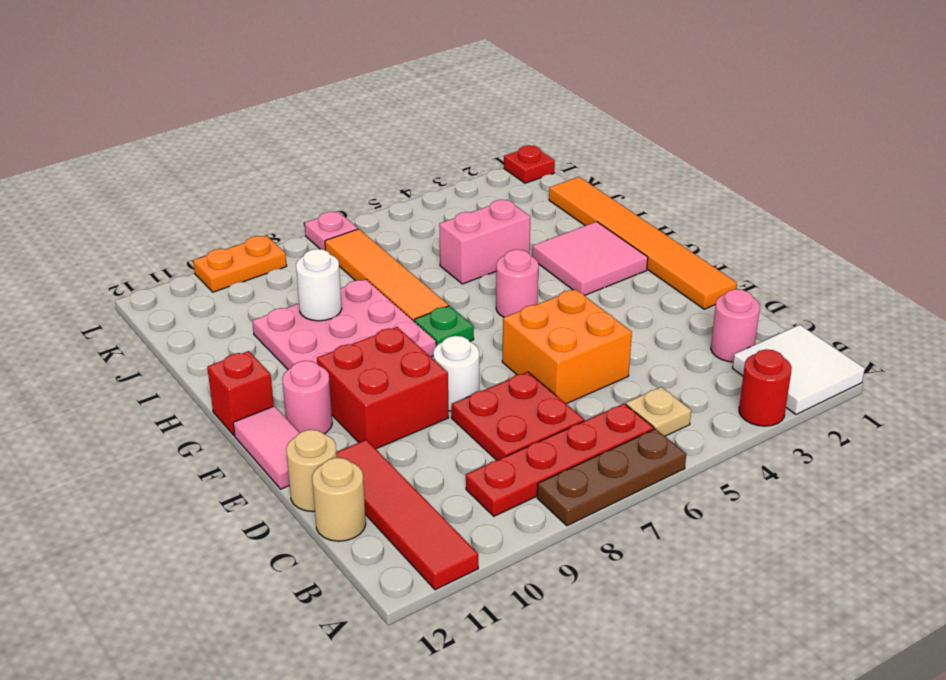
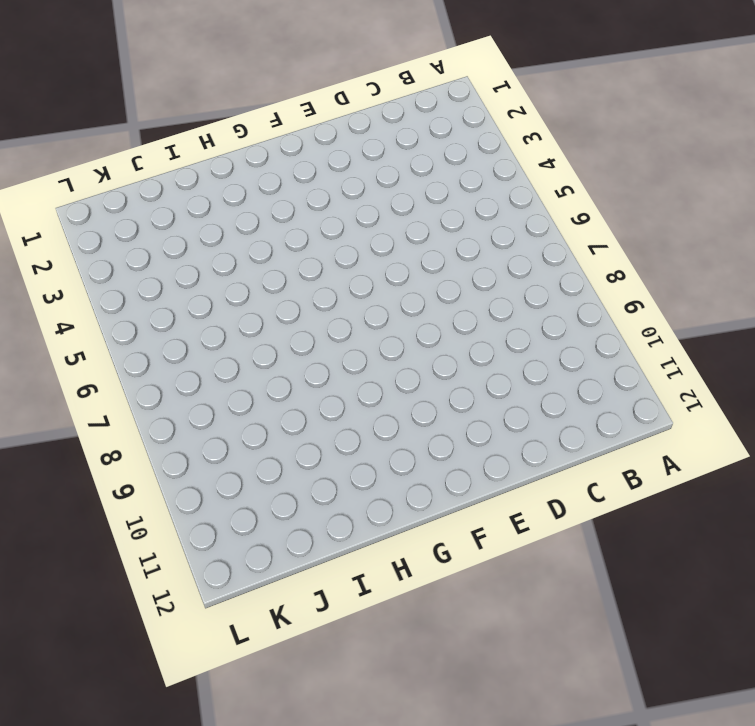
none -> white tile A1:B2 level 1
none -> red round brick A3 level 1
none -> brown plate A6:A8 level 1

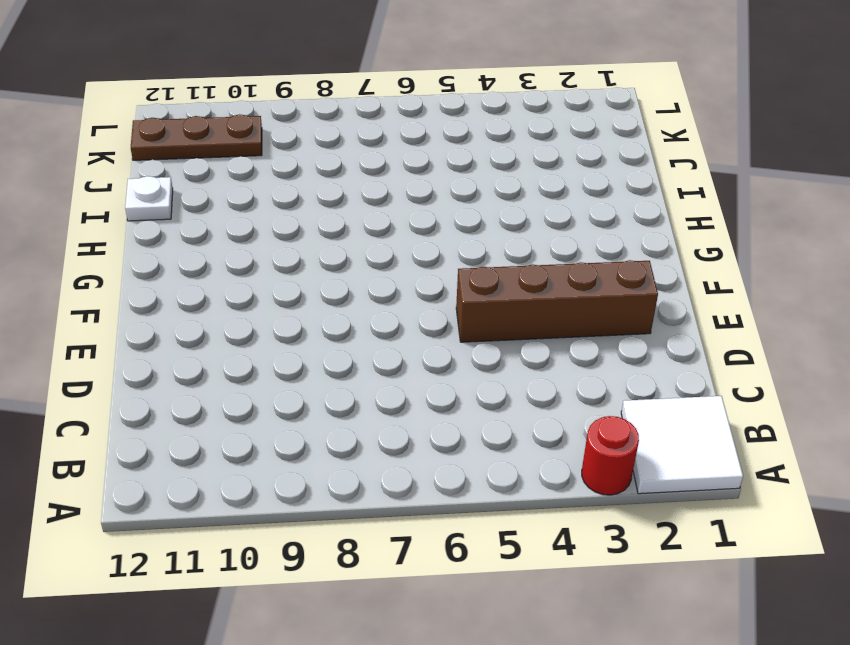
brown brick E2:E5 level 1 -> orange brick D5:E6 level 1
white plate I12 level 1 -> none
brown plate K10:K12 level 1 -> brown plate A6:A8 level 1
none -> red tile A11:D11 level 1
none -> tan plate B5 level 1
none -> red plate B6:B9 level 1

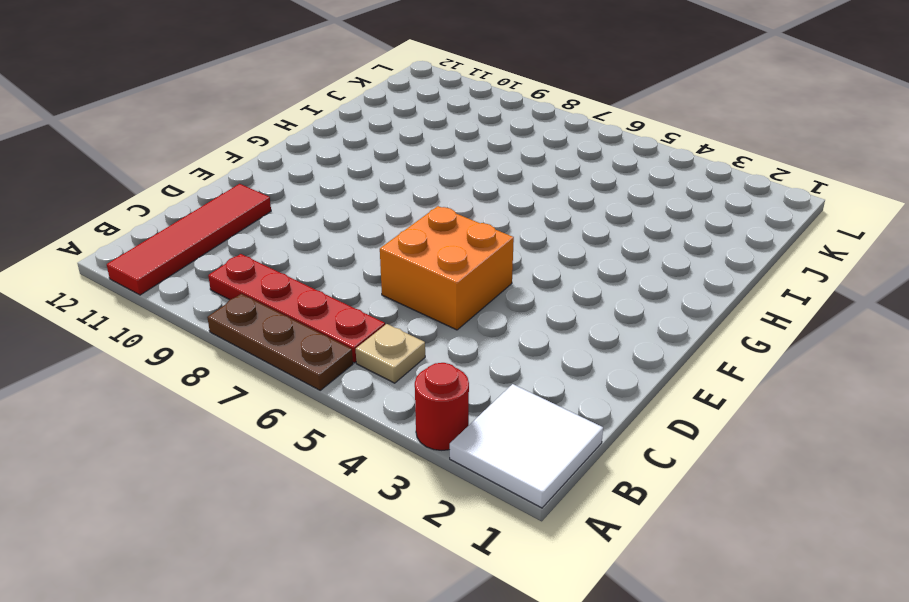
none -> pink round brick C2 level 1
none -> red plate C7:D8 level 1
none -> tan round brick C12 level 1

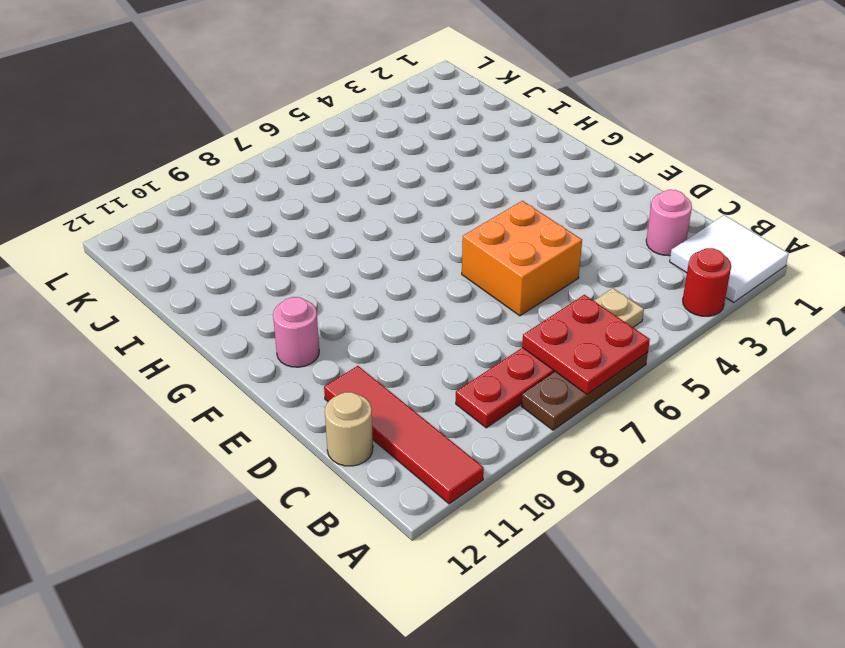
red plate A6:B7 level 2 -> red plate C7:D8 level 1
none -> tan round brick D12 level 1
none -> orange tile E1:J1 level 1
none -> white round brick E8 level 1

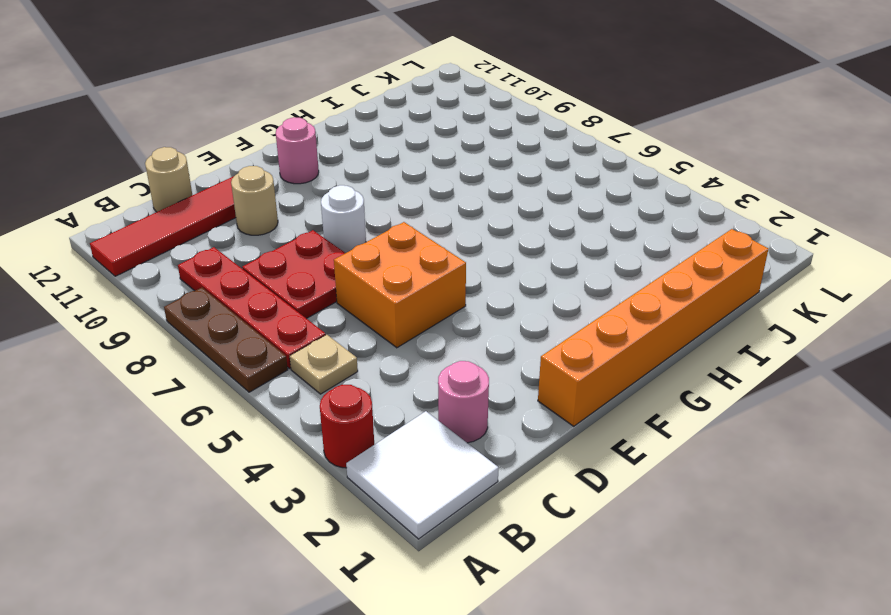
tan round brick D10 level 1 -> tan round brick D12 level 1
orange brick E1:J1 level 1 -> orange tile E1:J1 level 1
none -> red brick E9:F10 level 1
none -> pink tile E12:F12 level 1
none -> pink tile G2:H3 level 1

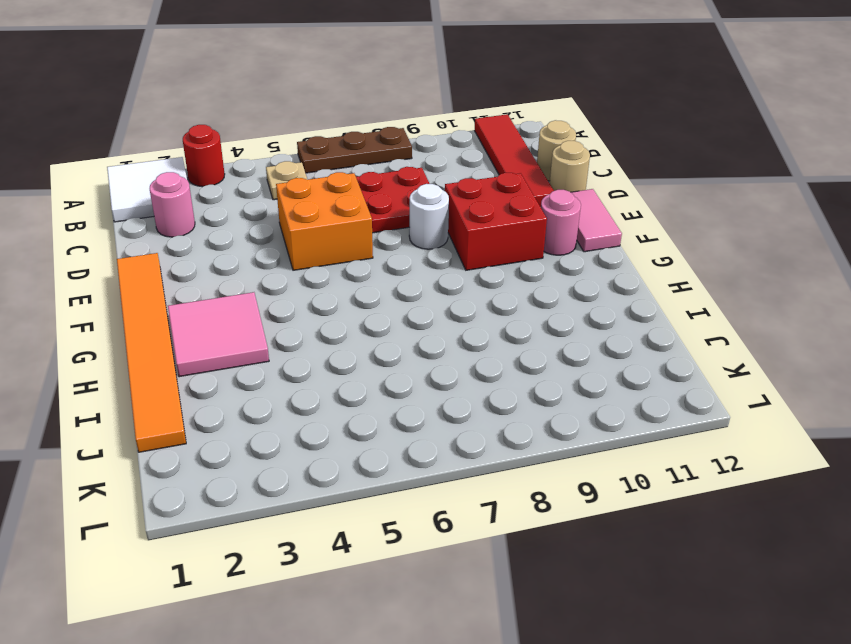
none -> red plate B6:B9 level 1
none -> pink round brick G5 level 1
none -> green plate G7 level 1

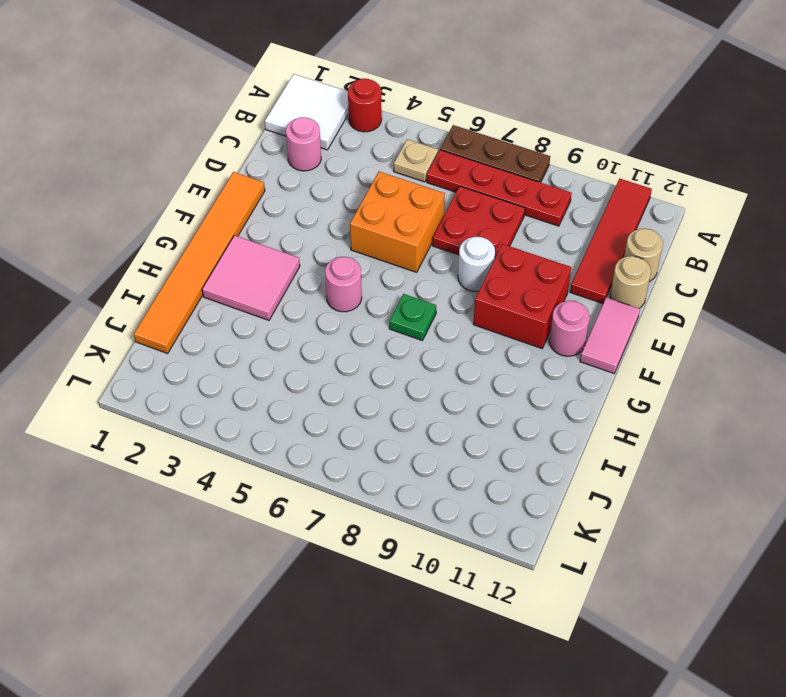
none -> pink plate G8:I10 level 1
none -> red brick G12 level 1
none -> orange tile H7:K7 level 1

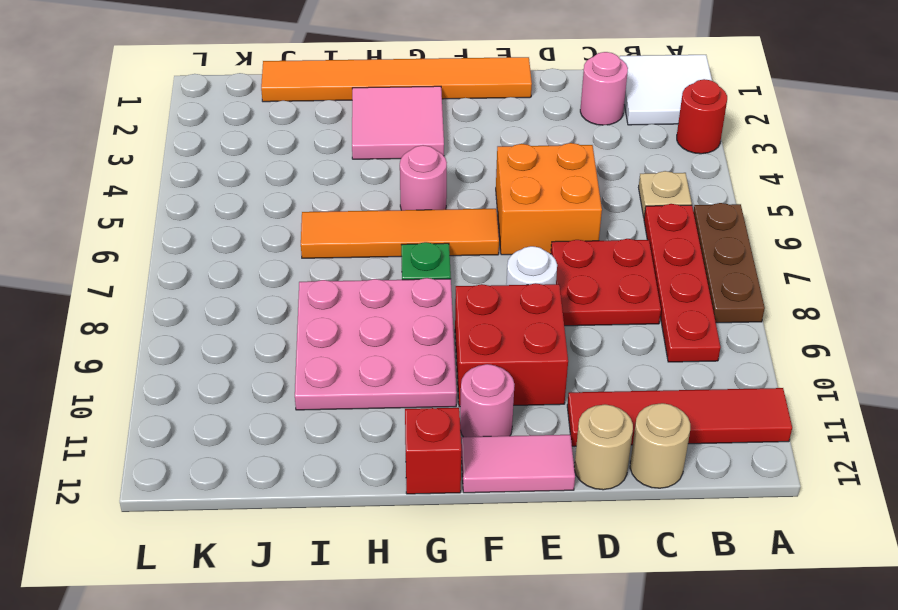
orange tile F6:I6 level 1 -> orange tile H7:K7 level 1
none -> pink brick I4:I5 level 1
none -> red plate L1 level 1
none -> pink plate L7 level 1

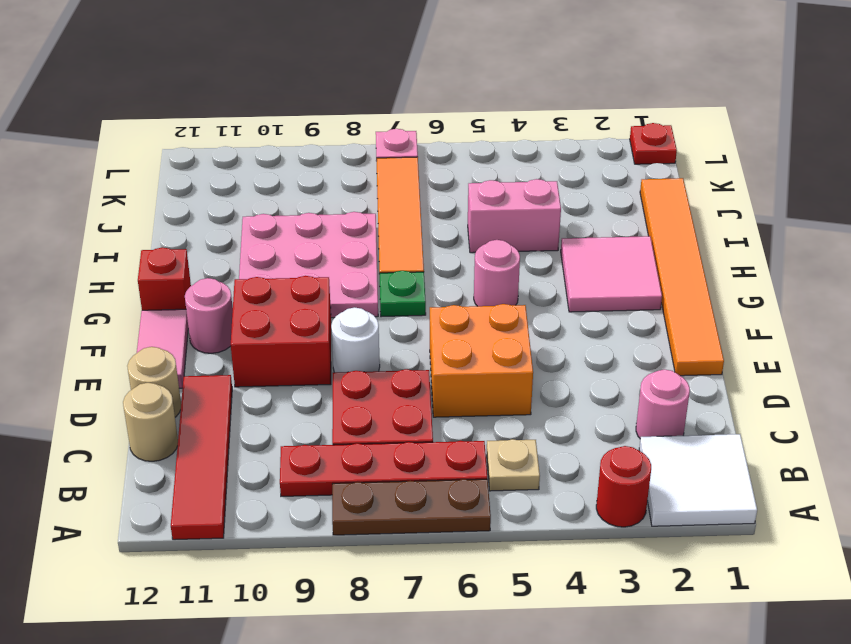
none -> orange plate L9:L10 level 1
none -> white round brick I9 level 2

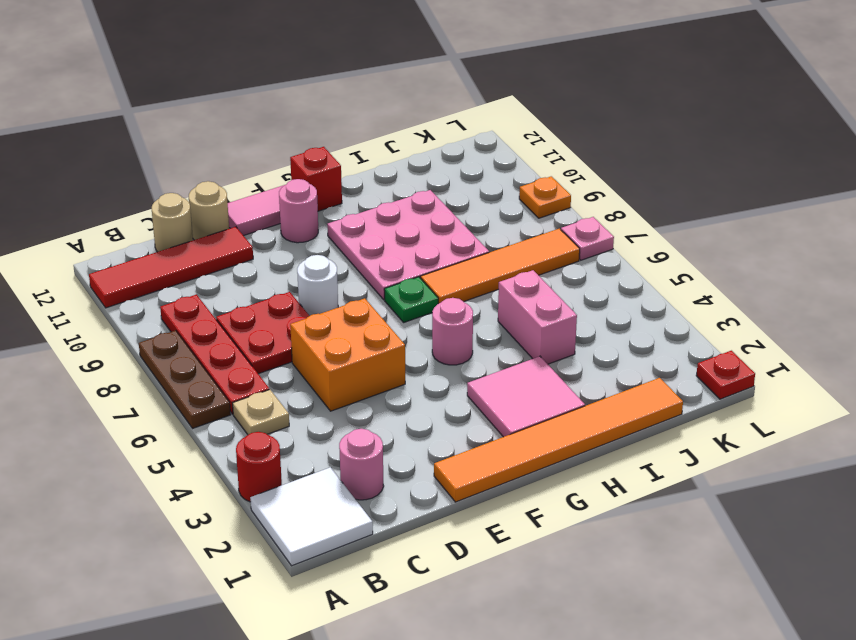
orange plate L9 level 1 -> orange plate L9:L10 level 1
none -> red brick E9:F10 level 1
none -> white round brick I9 level 2

